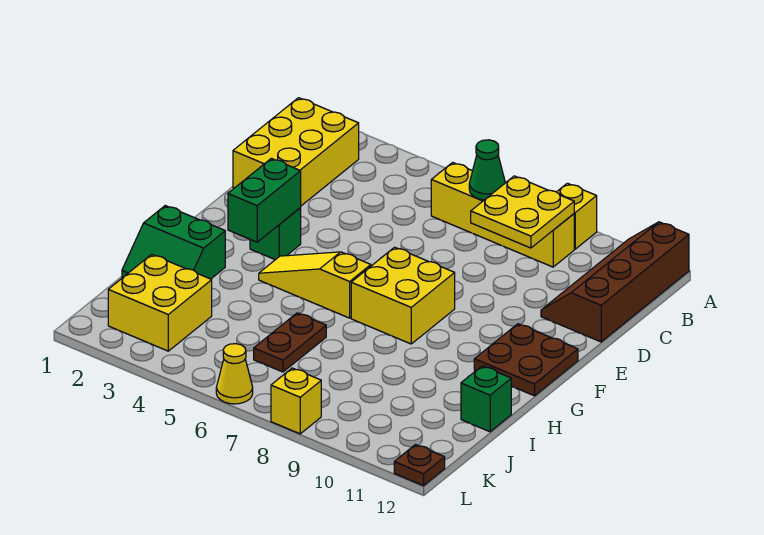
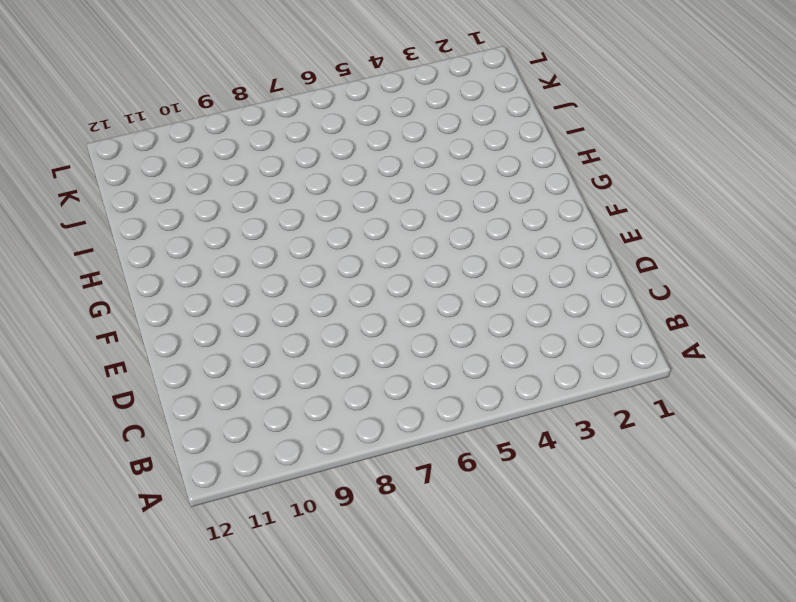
none -> yellow brick A9 level 1
none -> brown slope A11:D12 level 1 top 12
none -> yellow brick B1:D2 level 1

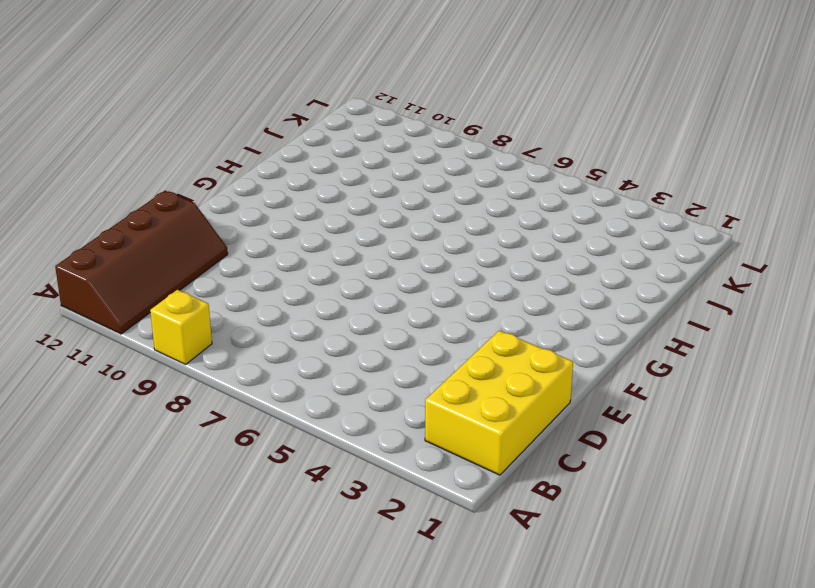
none -> yellow brick B6:B9 level 1
none -> green brick F3 level 1
none -> yellow brick F7:G8 level 1

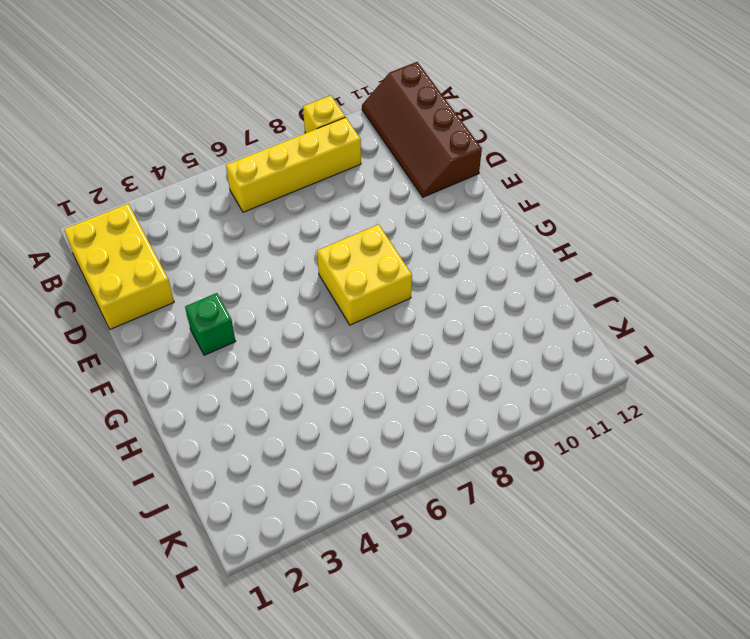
none -> brown plate F11:G12 level 1
none -> yellow slope G4:G6 level 1 top 6
none -> green slope H1:I2 level 1 top H

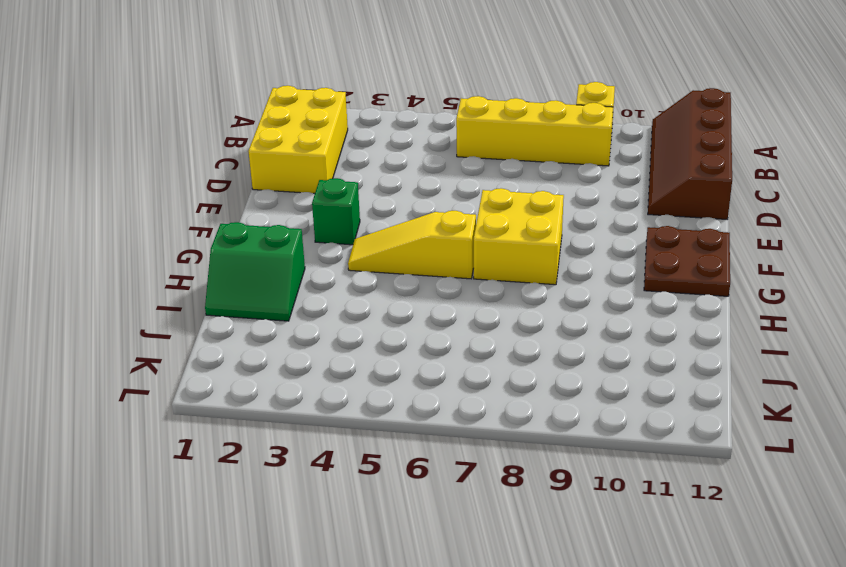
none -> brown plate I6:J6 level 1
none -> green brick I12 level 1
none -> yellow brick J2:K3 level 1

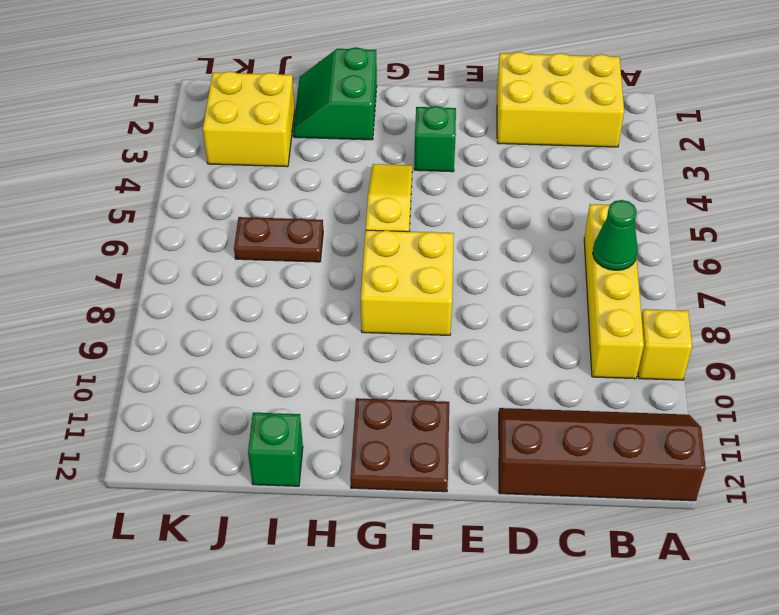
none -> yellow cone L6 level 1
none -> yellow brick L8 level 1
none -> brown plate L12 level 1

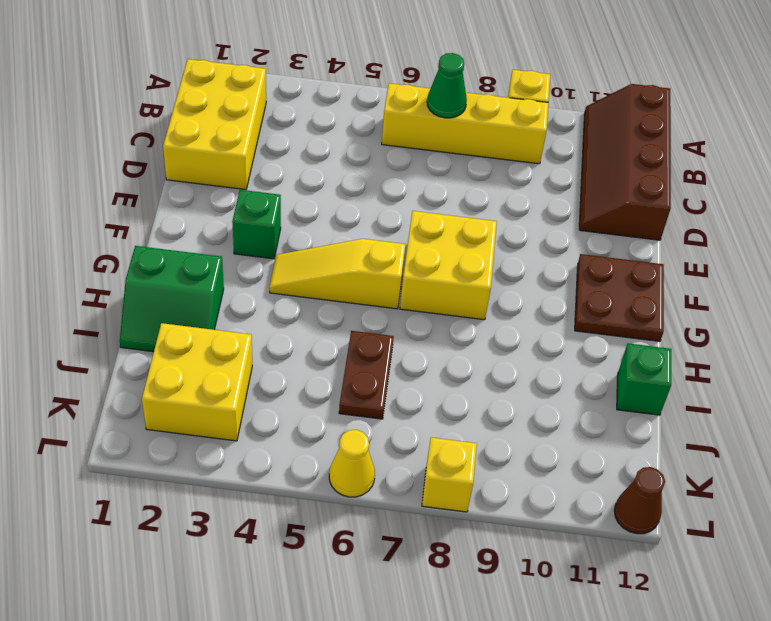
brown cone L12 level 1 -> brown plate L12 level 1
none -> yellow plate B8:C9 level 2
none -> green brick F3:G3 level 2

